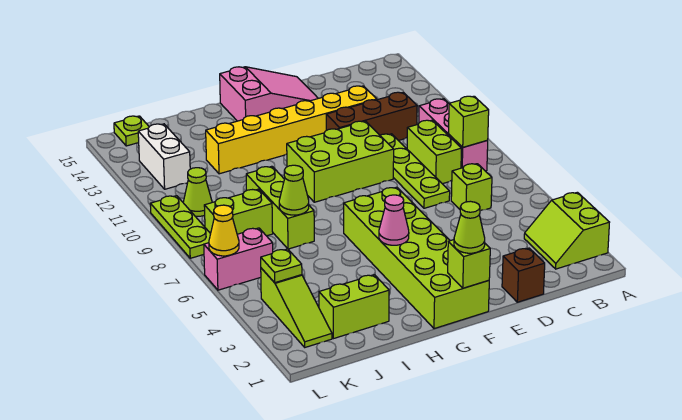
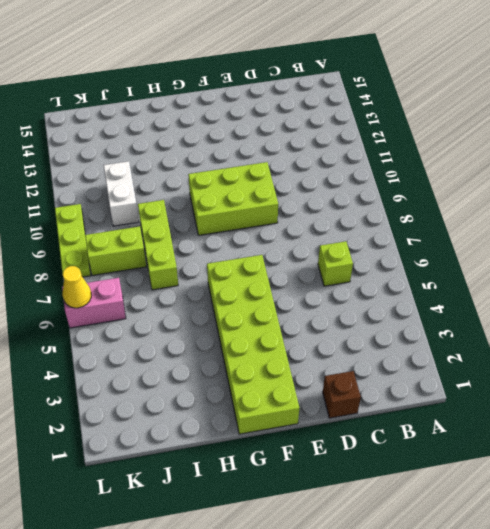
white brick J10:J11 level 1 -> white brick K12:K13 level 1
none -> lime slope A2:B3 level 1 top A
none -> pink brick B8:B10 level 1
none -> lime brick C8:C9 level 1

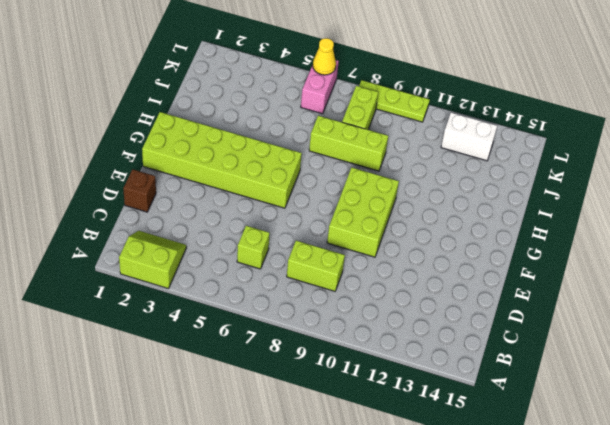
none -> pink brick B8:B10 level 1
none -> brown brick C11:E11 level 1
none -> lime plate D7:D10 level 1

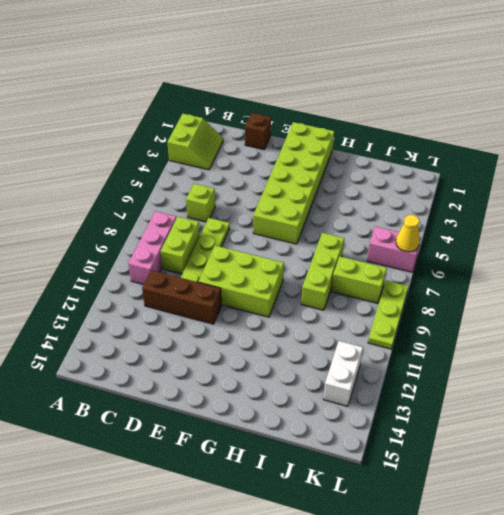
none -> yellow brick D12:I12 level 1
none -> pink slope E14:G15 level 1 top G
none -> lime brick I2:J2 level 1

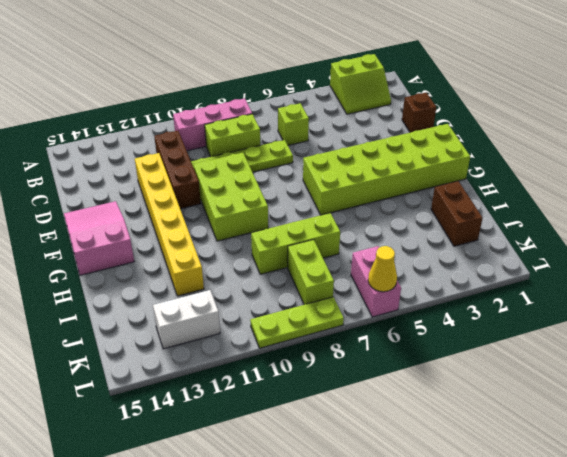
brown brick I2:J2 level 1 -> lime brick I2:J2 level 1
none -> lime slope K2:K4 level 1 top 4
none -> lime cone K10 level 1
none -> lime plate K15 level 1

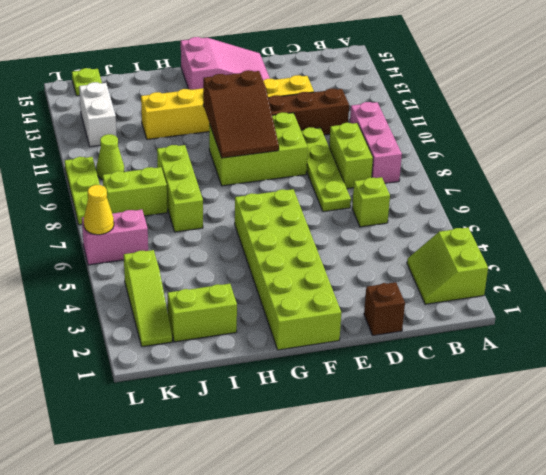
brown slope F9:G11 level 2 top 11 -> none
none -> lime brick B8 level 2
none -> lime brick F1 level 2
none -> pink cone G4 level 2

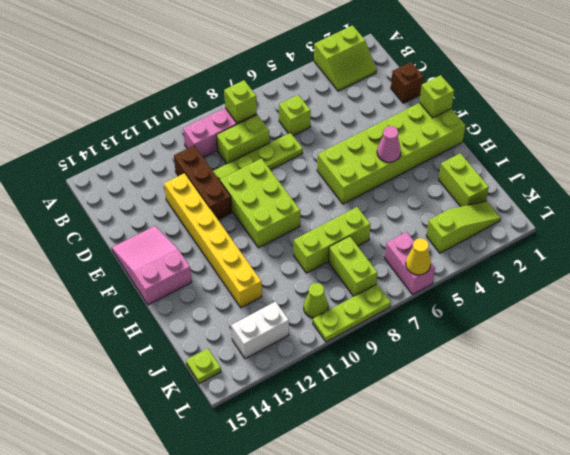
none -> lime cone I7 level 2
none -> lime plate K4 level 2
none -> lime cone F1 level 3

